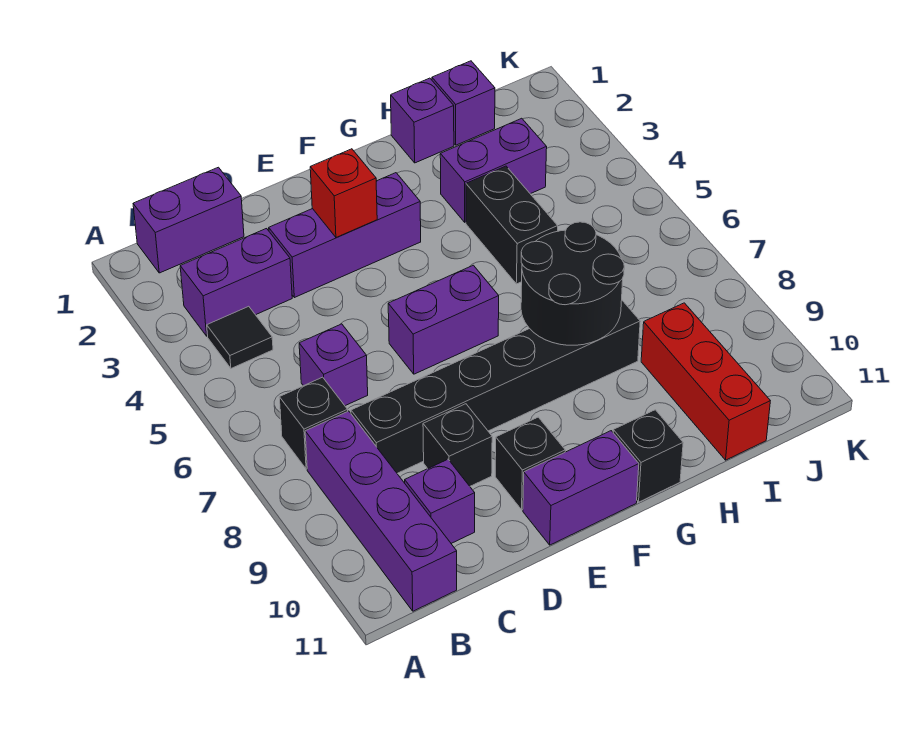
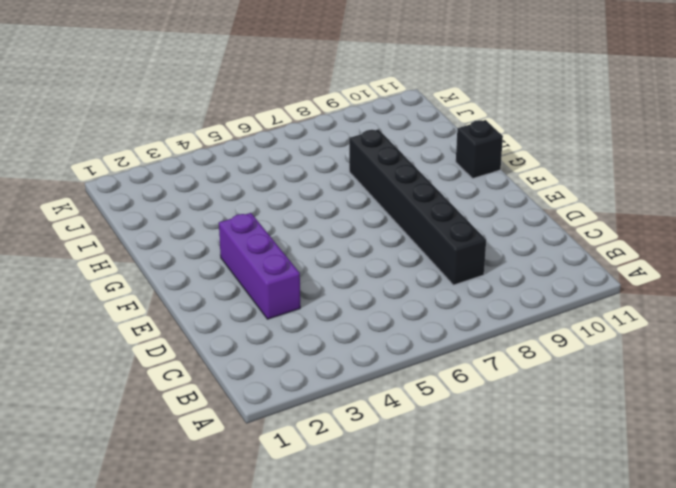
none -> purple brick B1:C1 level 1
none -> purple brick B3:C3 level 1
none -> black tile B4 level 1

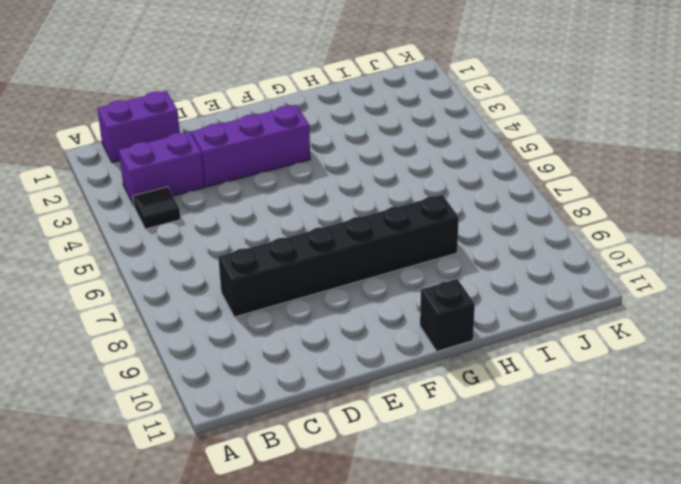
none -> black brick B7 level 1
none -> purple brick B8:B11 level 1
none -> purple brick C6 level 1

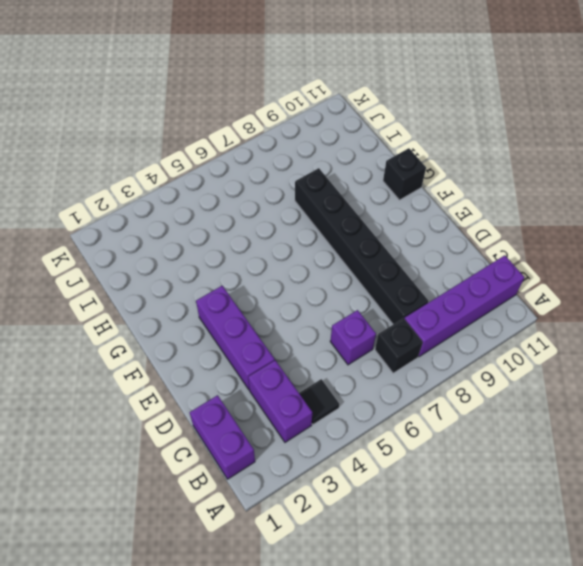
none -> purple brick C10 level 1
none -> black brick D9 level 1
none -> purple brick E6:F6 level 1

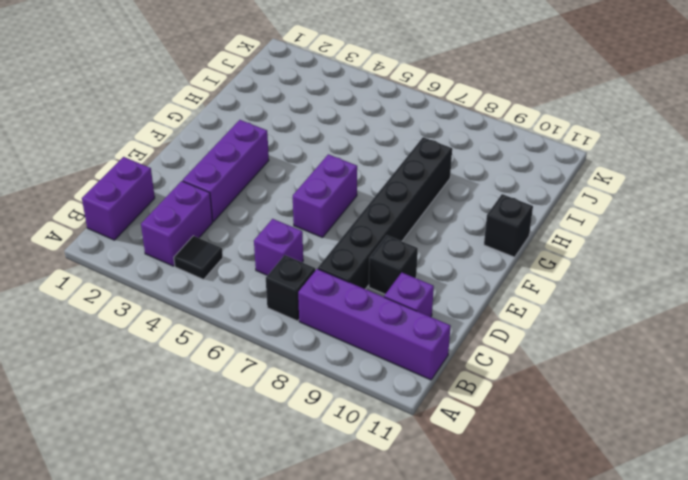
none -> black brick E10 level 1
none -> purple brick E11:F11 level 1
none -> purple brick H1 level 1

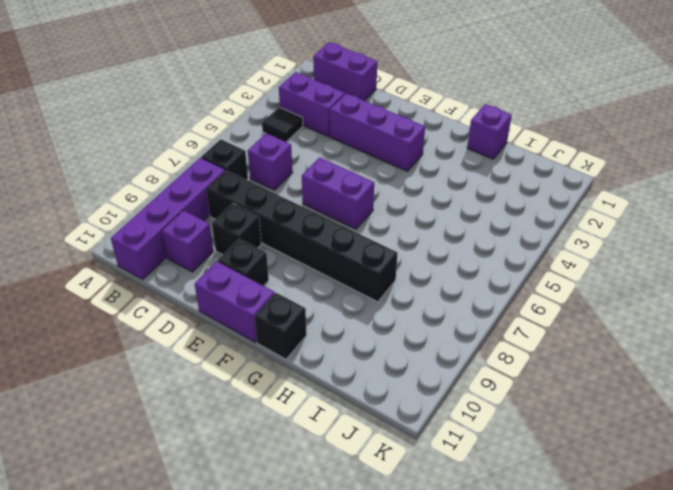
none -> purple brick H3:I3 level 1
none -> black brick H4:H5 level 1
none -> purple brick I1 level 1

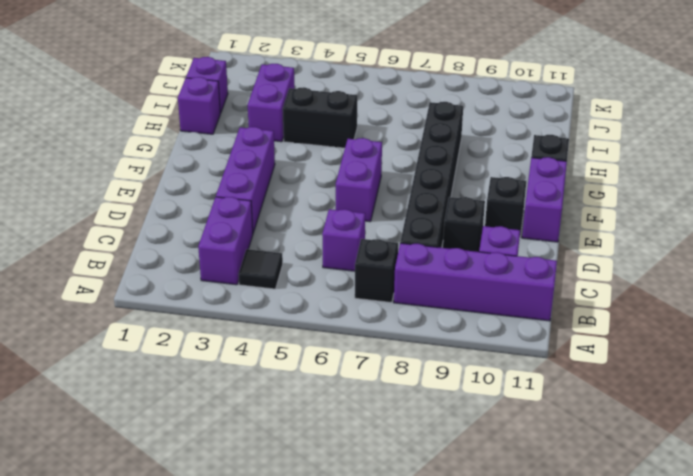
none -> purple brick B1:C1 level 1
none -> red brick I9:I11 level 1
none -> red brick E3 level 2

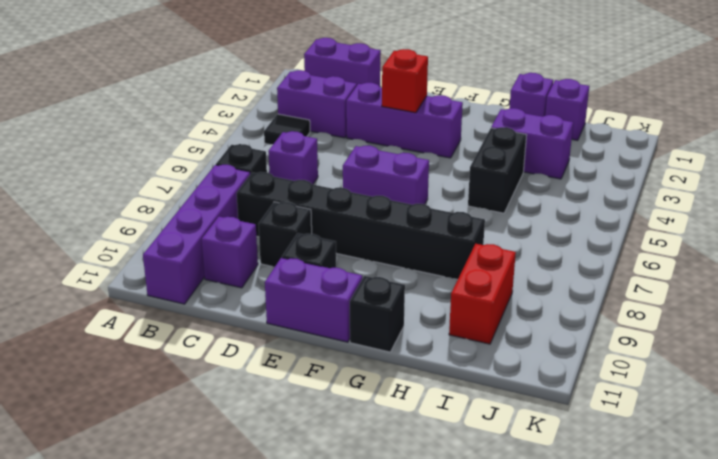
red brick I9:I10 level 1 -> red brick I9:I11 level 1
none -> black round brick G7:H8 level 2

